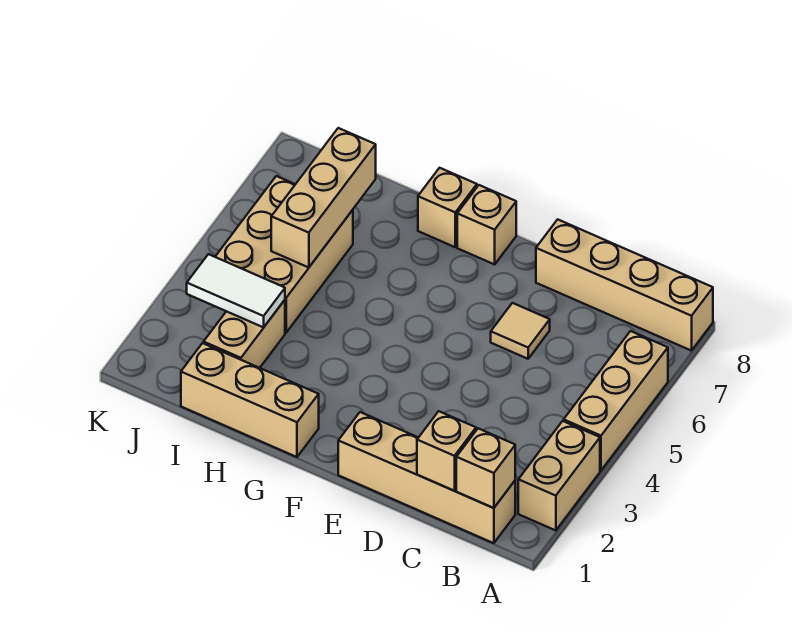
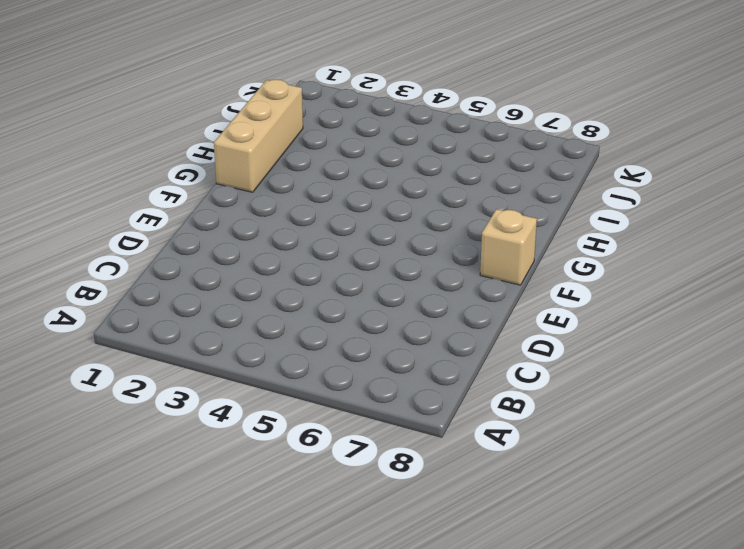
none -> tan brick A2:A3 level 1
none -> tan brick A4:A6 level 1
none -> tan brick A8:D8 level 1

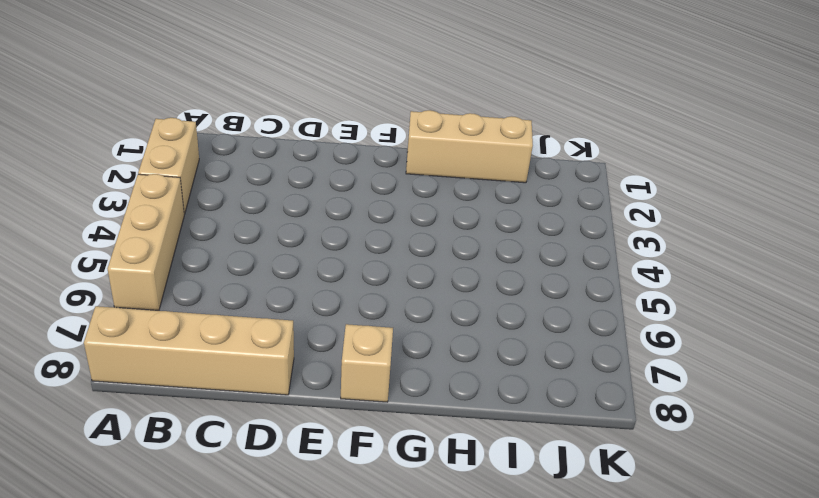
none -> tan brick B1:E1 level 1
none -> tan tile D6 level 1
none -> tan brick G8 level 1

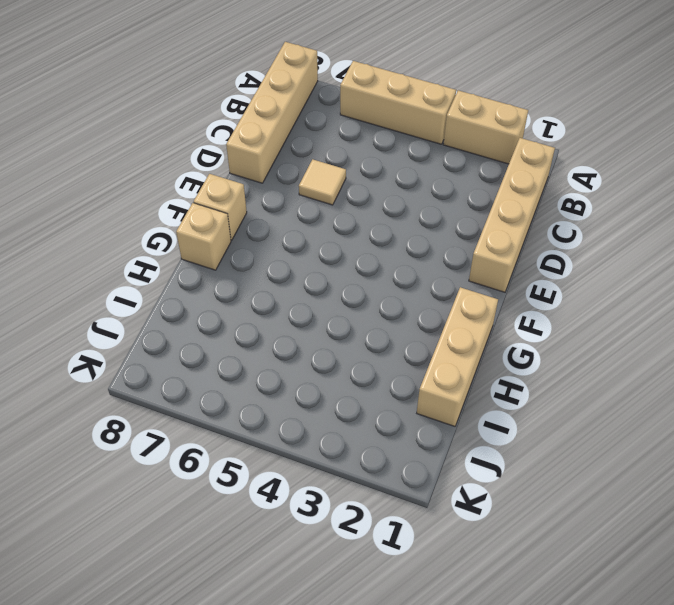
none -> tan brick I2:I3 level 1
none -> tan brick I4:J6 level 1
none -> tan brick B1 level 2

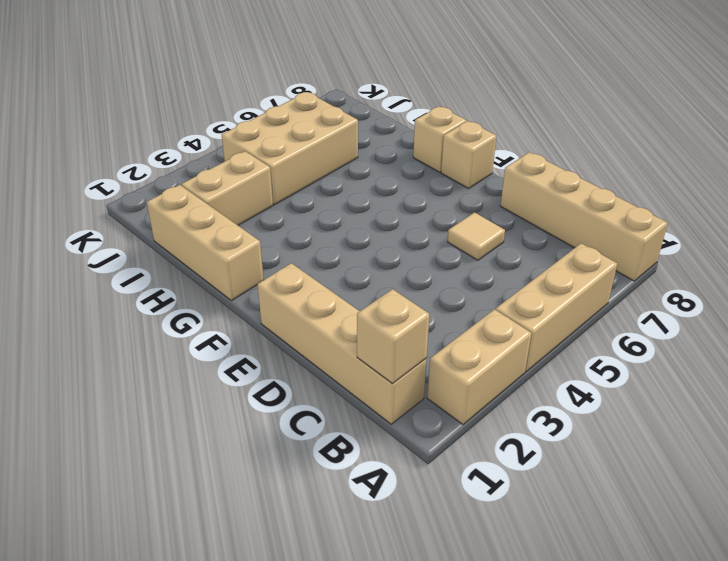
none -> tan brick C1 level 2
none -> white tile I3:J3 level 2
none -> tan brick I5:I7 level 2

